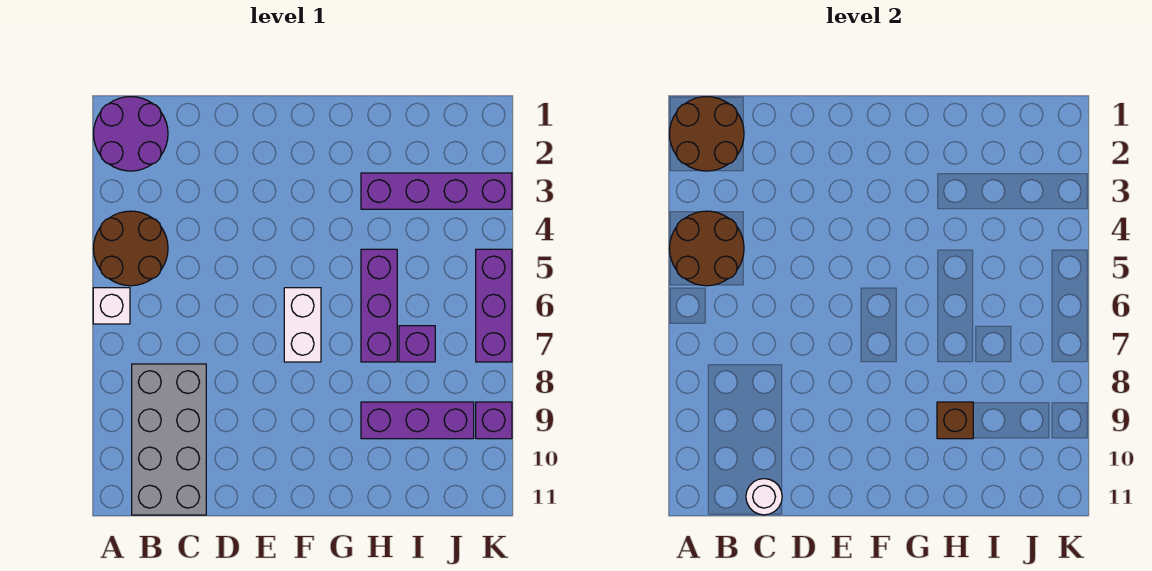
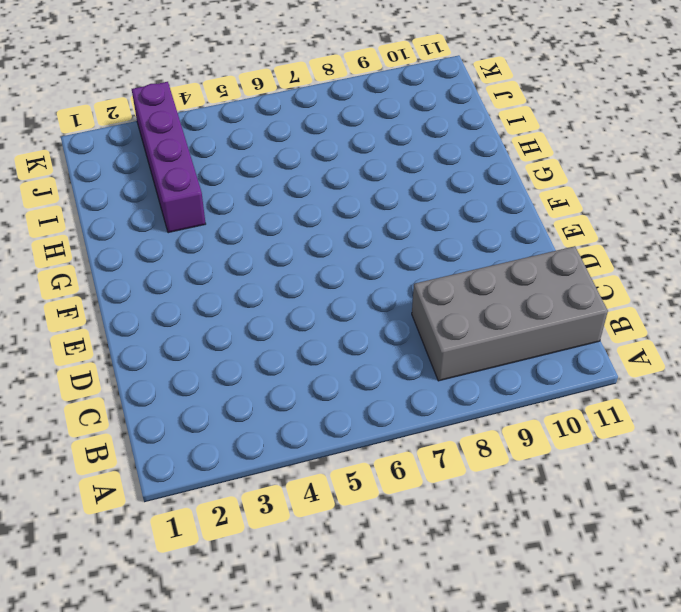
none -> purple round brick A1:B2 level 1
none -> brown round brick A4:B5 level 1
none -> white brick A6 level 1

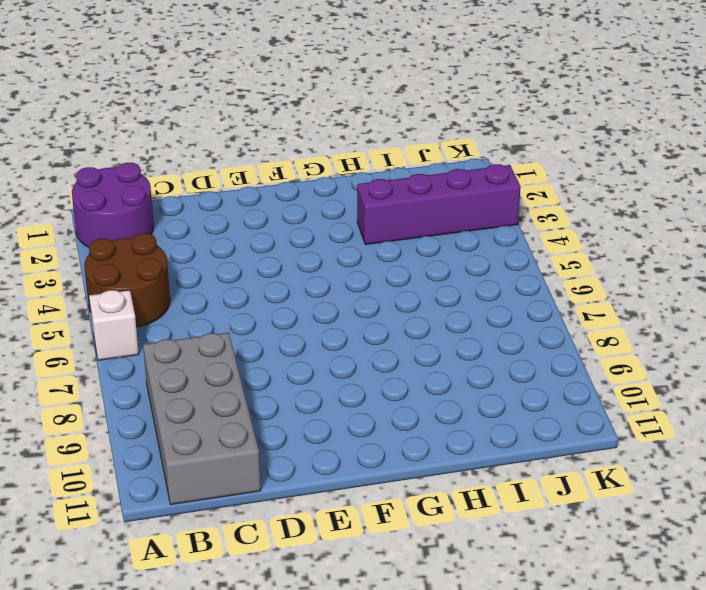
none -> white brick F6:F7 level 1
none -> purple brick H5:H7 level 1
none -> purple brick H9:J9 level 1

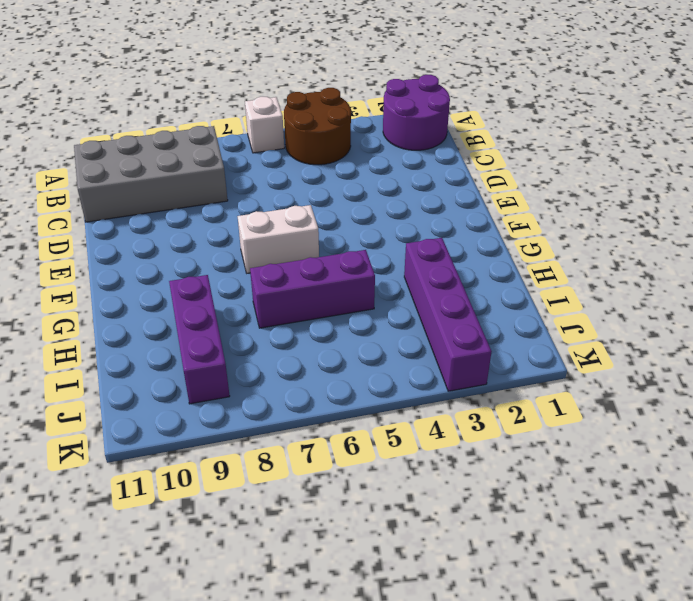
none -> purple brick I7 level 1
none -> purple brick K5:K7 level 1
none -> purple brick K9 level 1

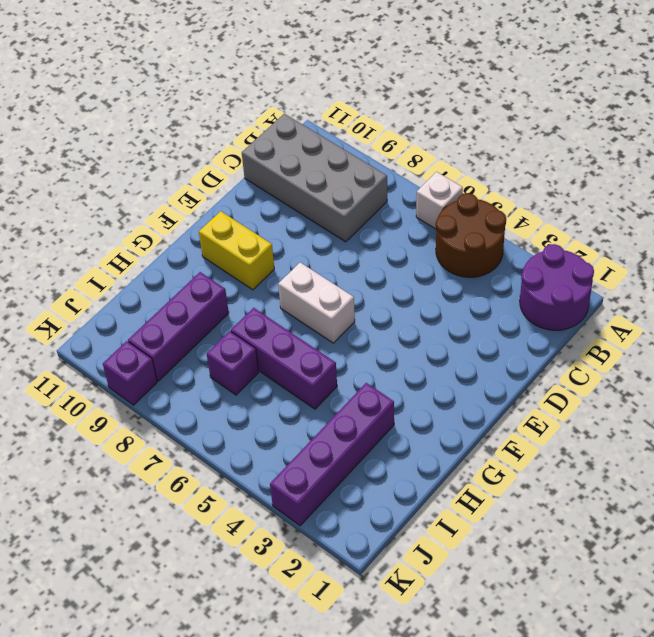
yellow brick F9:F10 level 1 -> none
none -> purple brick K5:K7 level 1
none -> brown round brick A1:B2 level 2
none -> brown round brick A4:B5 level 2

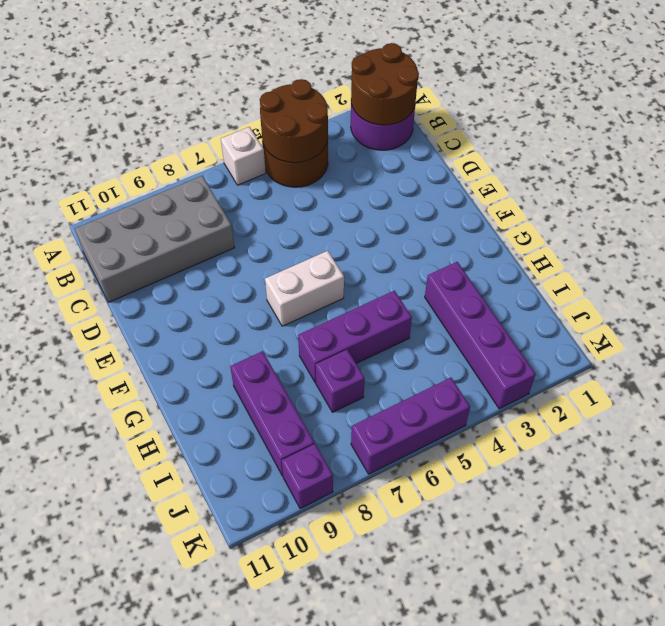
none -> white round brick C11 level 2
none -> brown brick H9 level 2

